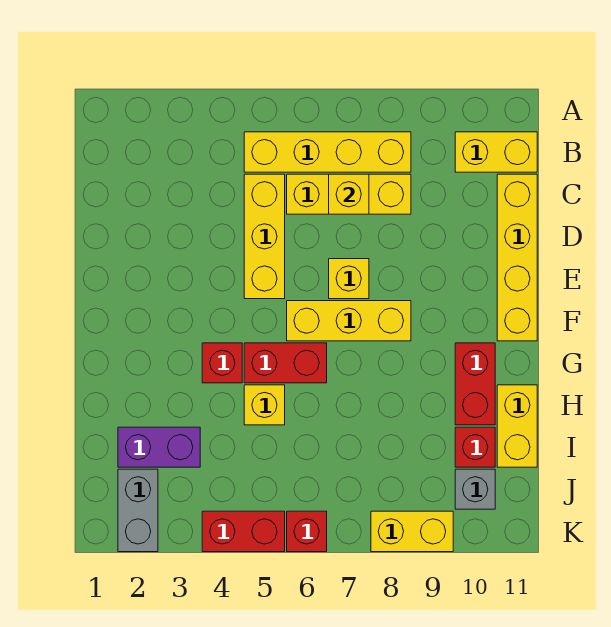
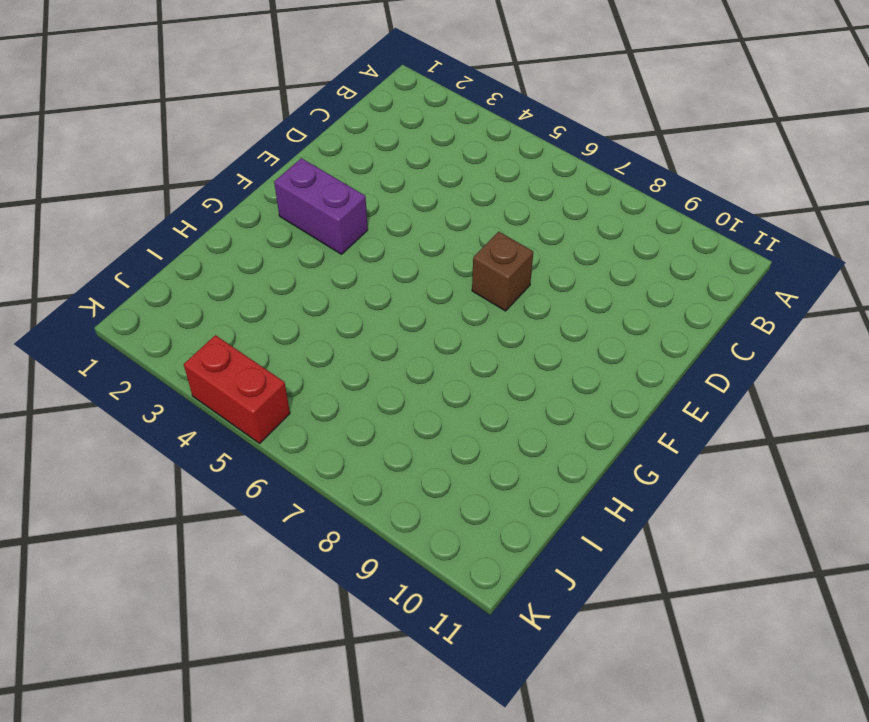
brown brick E7 level 1 -> yellow brick E7 level 1
purple brick F2:F3 level 1 -> purple brick I2:I3 level 1
none -> yellow brick B5:B8 level 1
none -> yellow brick B10:B11 level 1
none -> yellow brick C5:E5 level 1

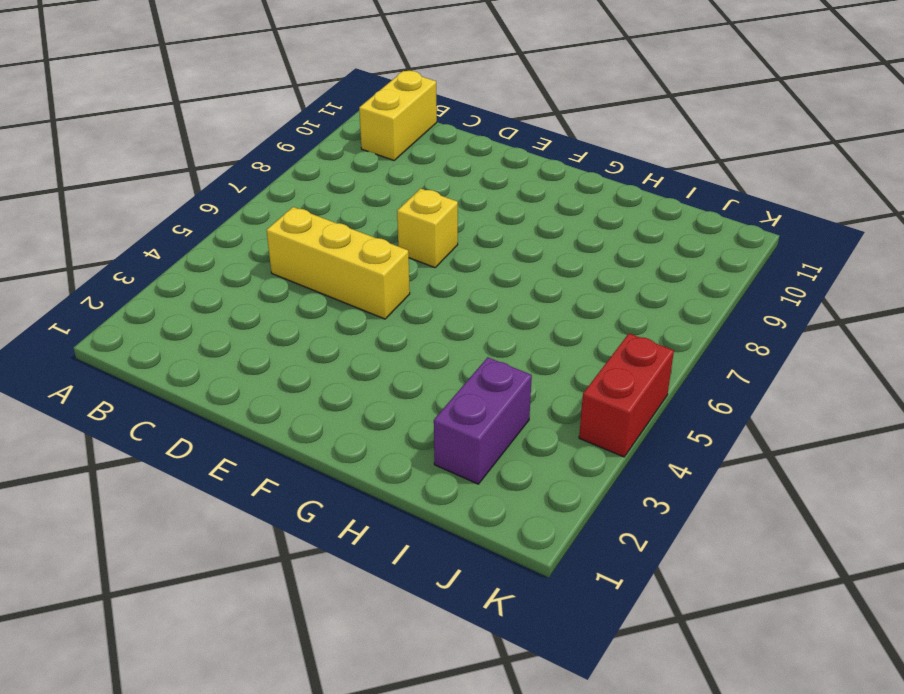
none -> yellow brick B5:B8 level 1
none -> yellow brick C6:C8 level 1
none -> yellow brick C11:F11 level 1

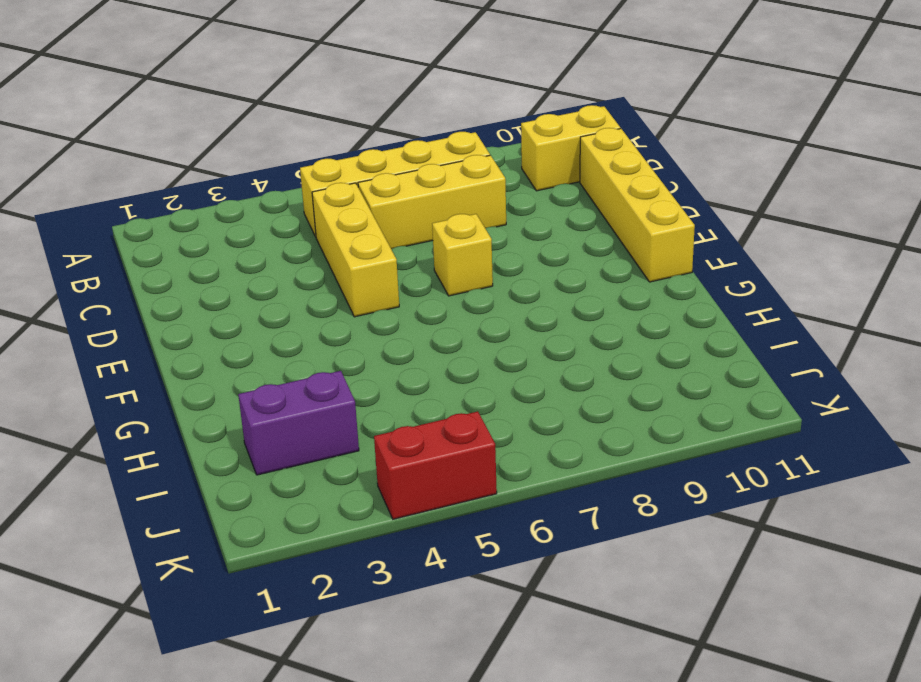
none -> yellow brick F6:F8 level 1
none -> red brick G4 level 1
none -> red brick G5:G6 level 1

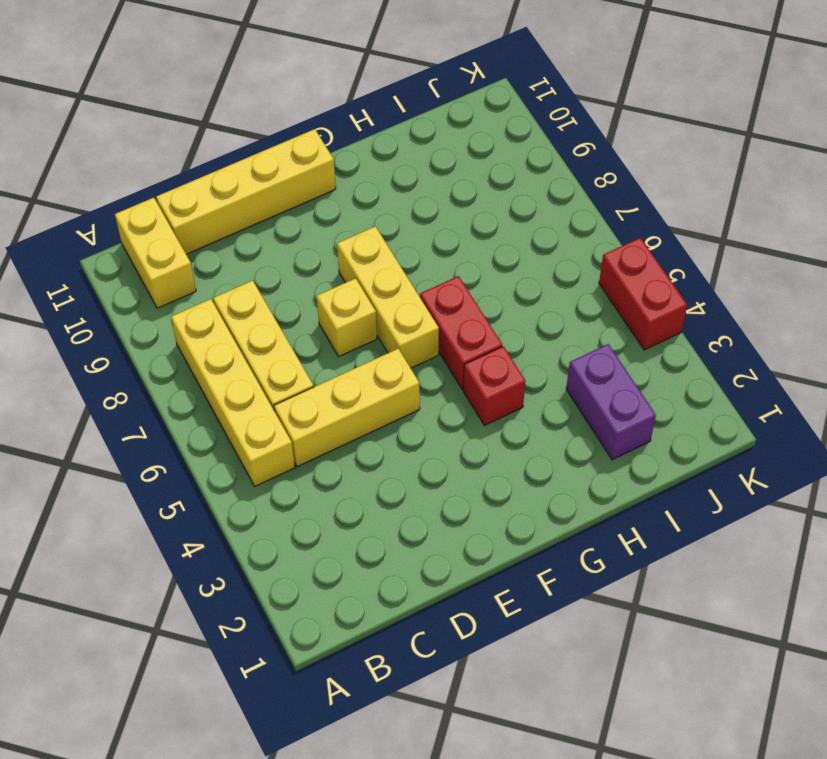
none -> red brick G10:H10 level 1
none -> yellow brick H5 level 1
none -> yellow brick H11:I11 level 1

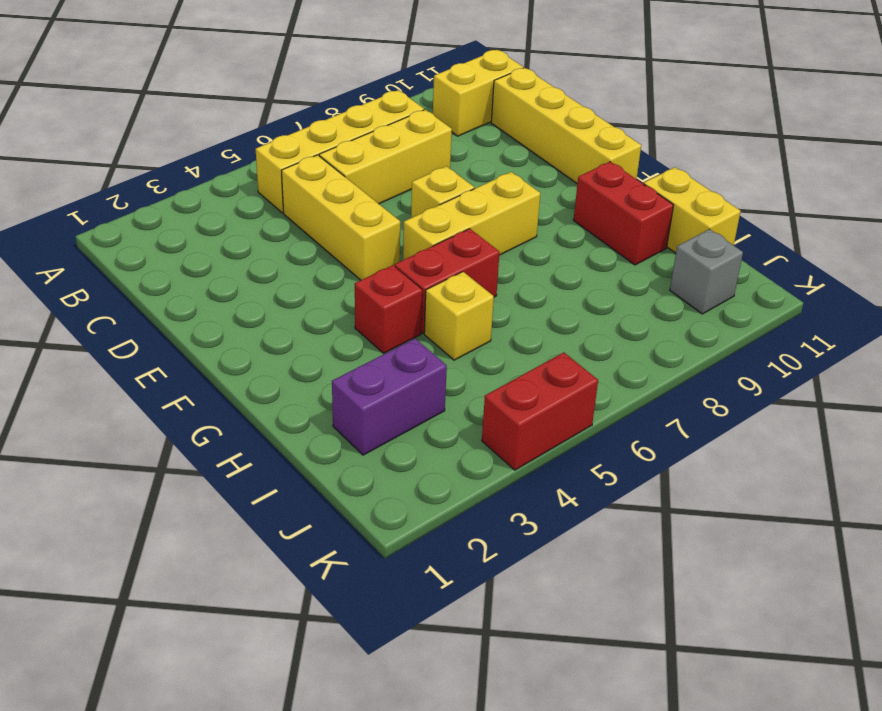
none -> red brick I10 level 1
none -> grey brick J2:K2 level 1
none -> red brick K6 level 1

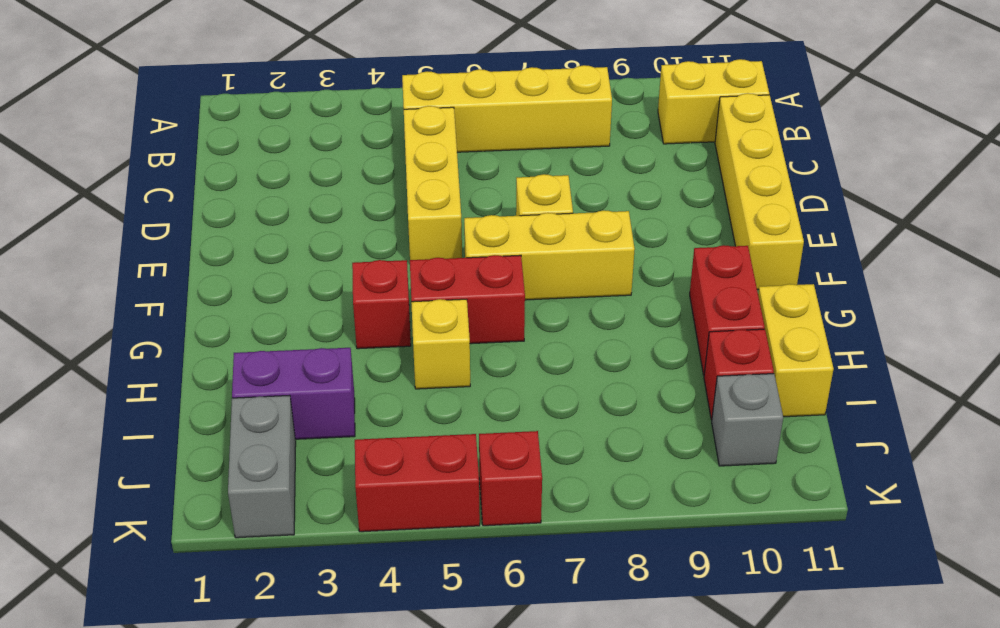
none -> yellow brick C6:C8 level 1
none -> yellow brick K8:K9 level 1
none -> yellow brick C7 level 2

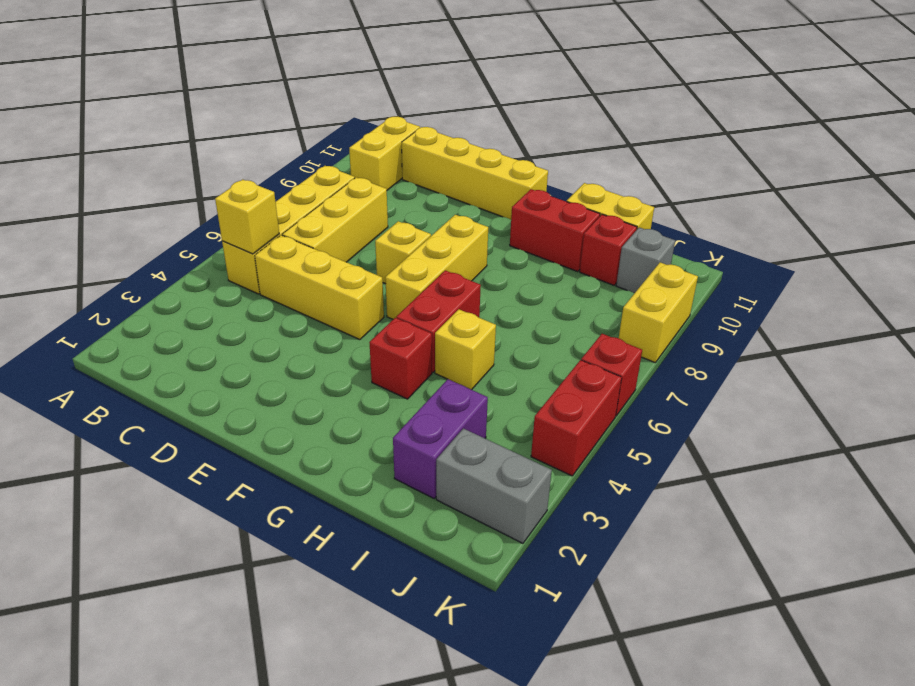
yellow brick B5 level 2 -> yellow brick C7 level 2

